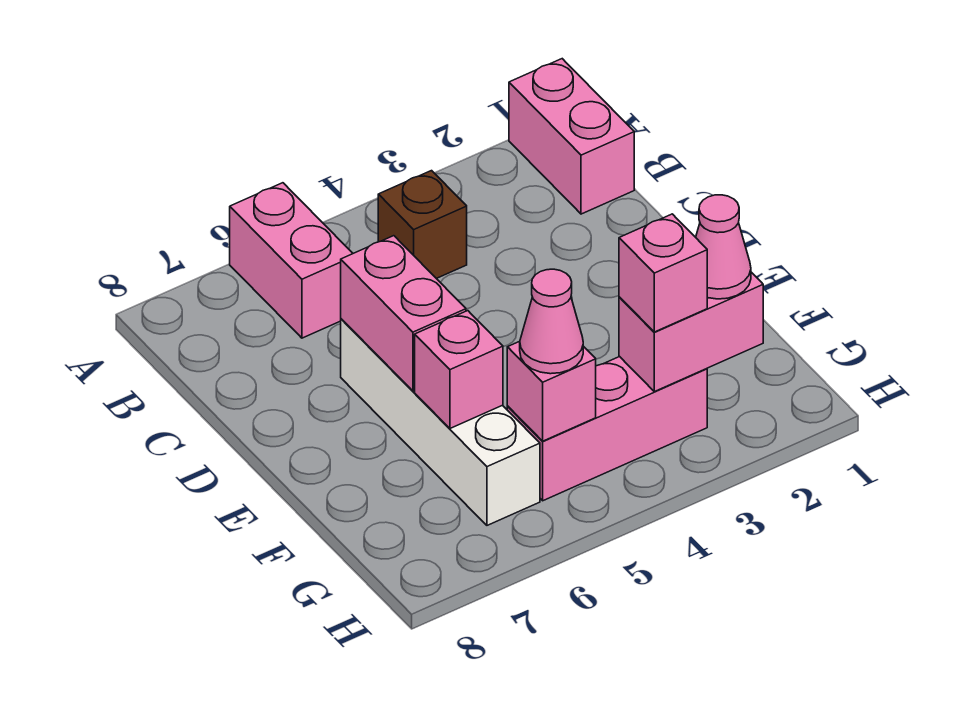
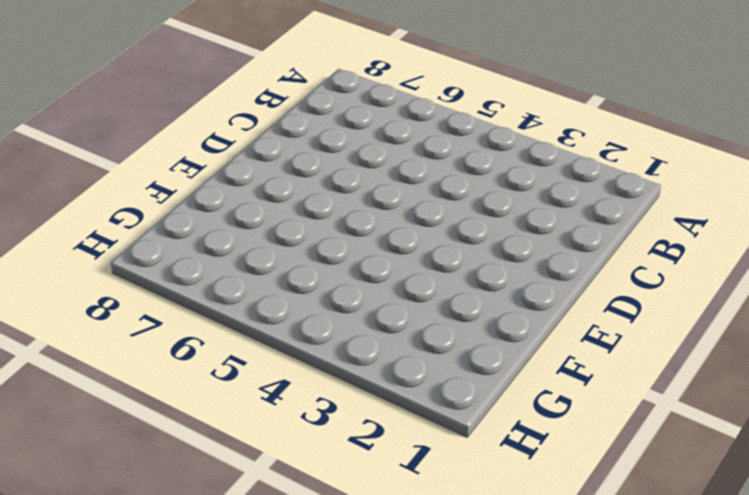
none -> pink brick A1:B1 level 1
none -> pink brick A6:B6 level 1
none -> brown brick B4 level 1

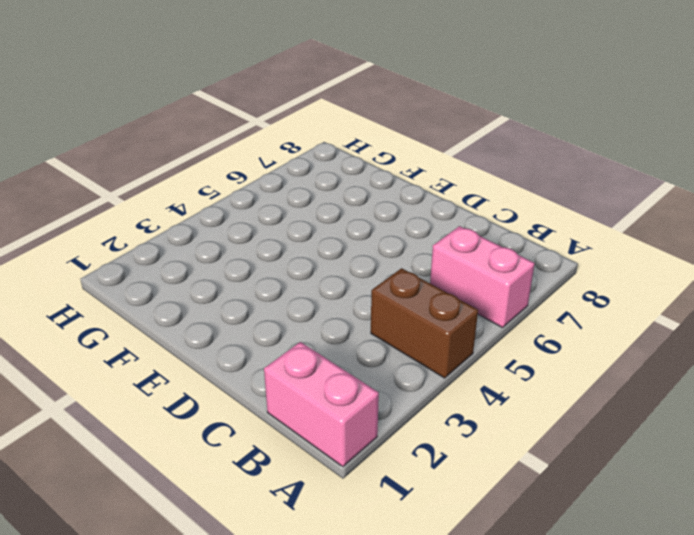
brown brick A4:B4 level 1 -> brown brick B4 level 1
none -> white brick D6:G6 level 1
none -> pink brick G3:G5 level 1
none -> pink brick D6:E6 level 2

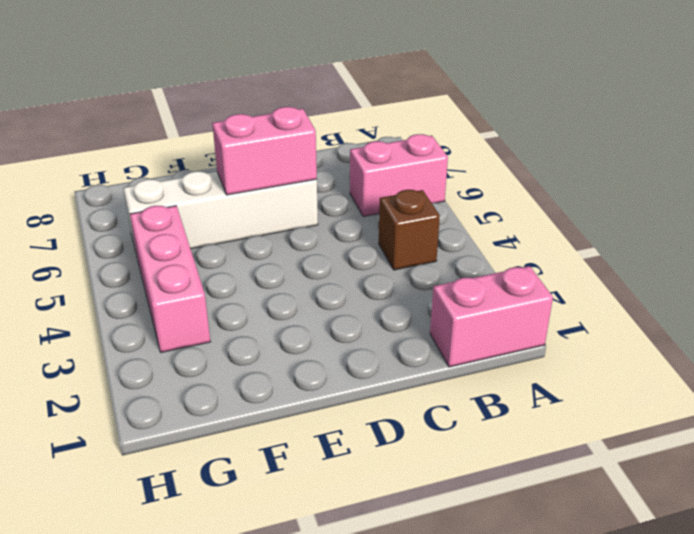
none -> pink brick F6 level 2
none -> pink brick G2:G3 level 2
none -> pink brick G5 level 2

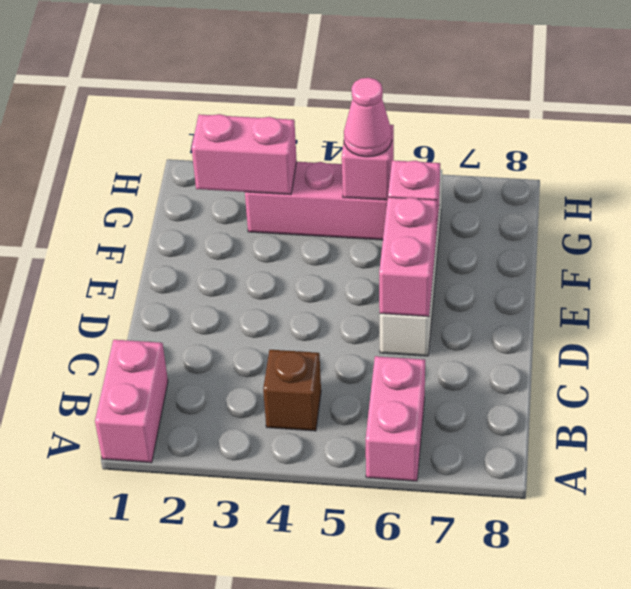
none -> pink cone G2 level 3
none -> pink brick G3 level 3

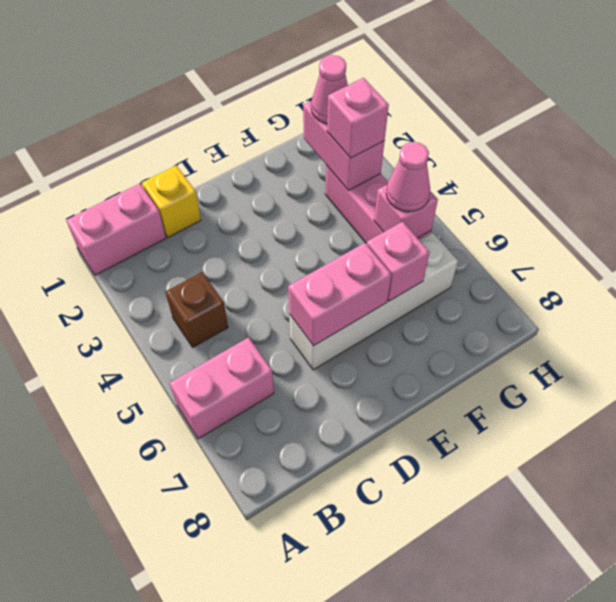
yellow brick C1 level 1 -> none

